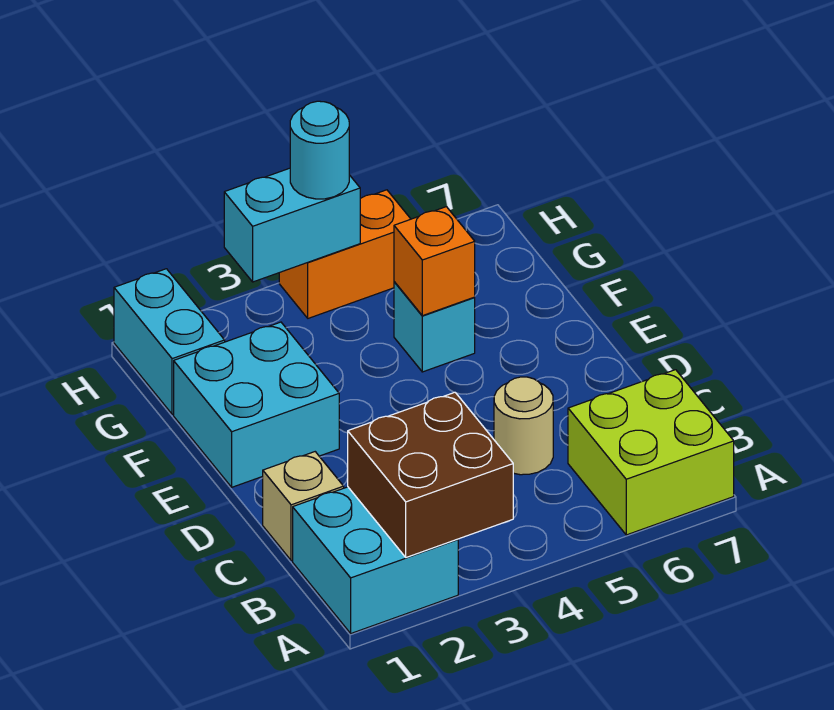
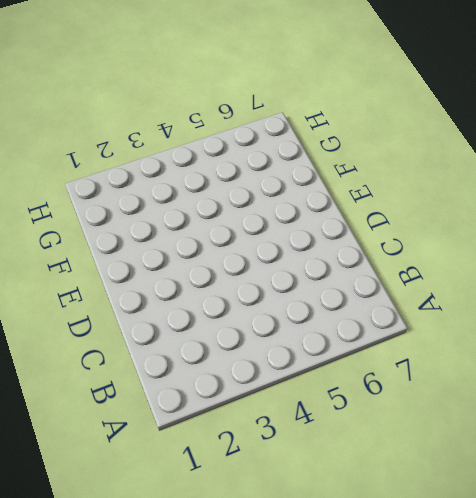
none -> cyan brick A1:B2 level 1
none -> lime brick A6:B7 level 1
none -> tan brick C1 level 1

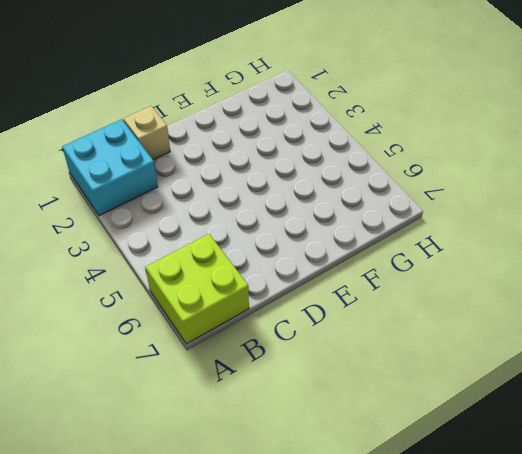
none -> tan round brick C5 level 1
none -> cyan brick E1:F2 level 1
none -> cyan brick F5 level 1

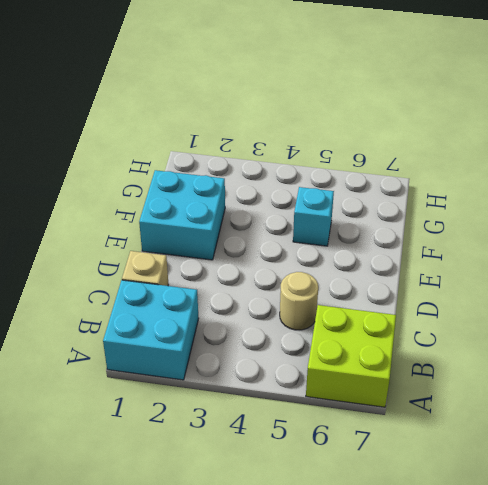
none -> cyan brick G1:H1 level 1
none -> orange brick H4:H5 level 1
none -> brown brick A2:B3 level 2

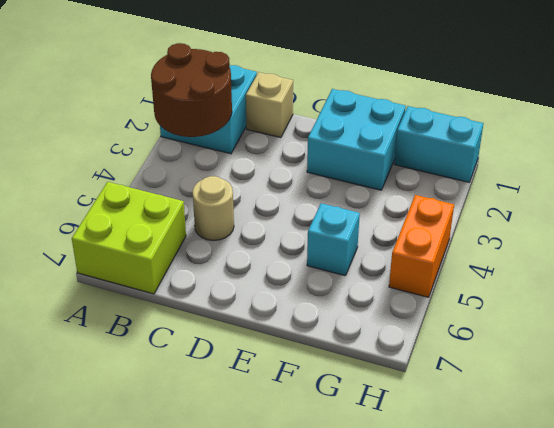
brown round brick A2:B3 level 2 -> brown brick A2:B3 level 2
none -> orange brick F5 level 2
none -> cyan brick H3:H4 level 2
none -> cyan round brick H4 level 3

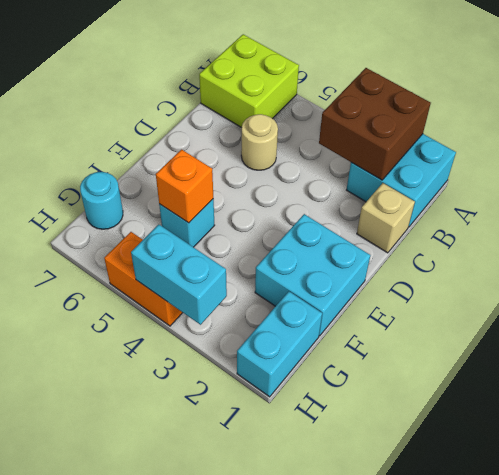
cyan round brick G7 level 1 -> cyan round brick H4 level 3

